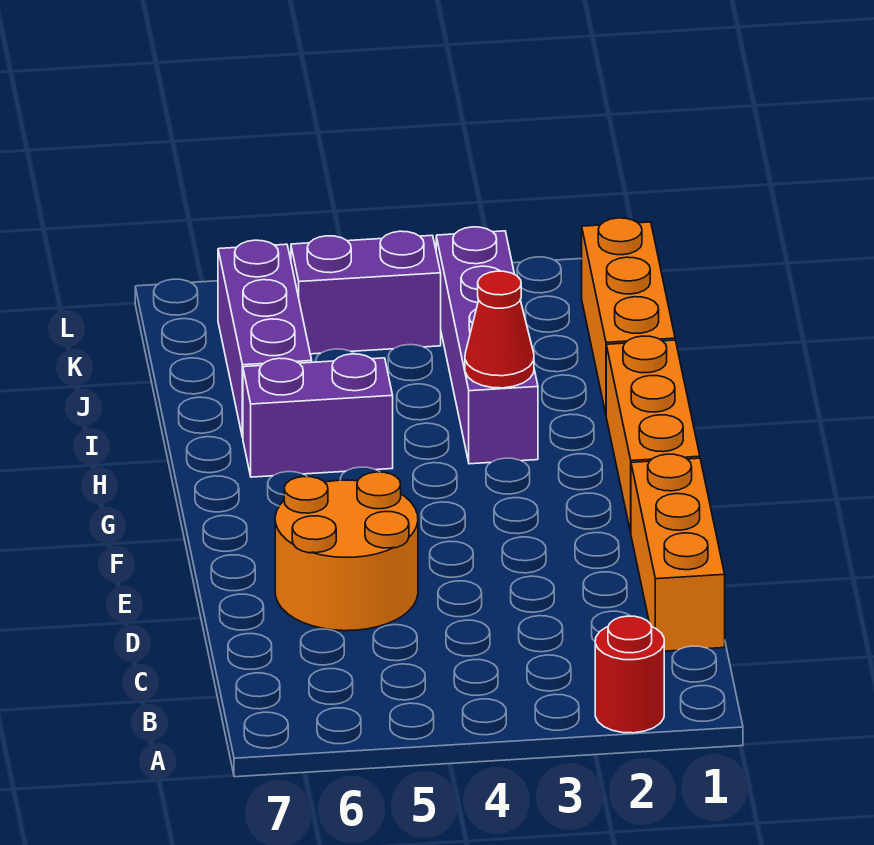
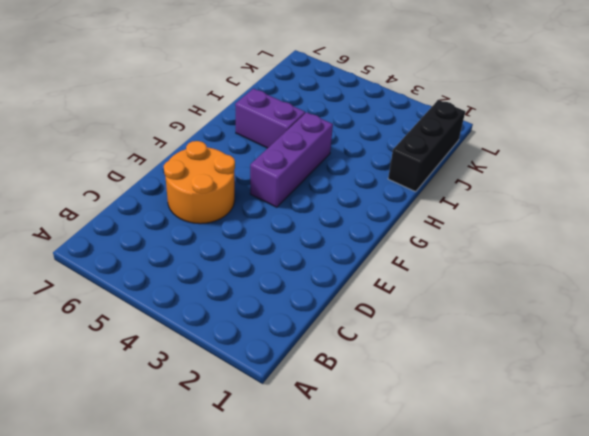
purple brick F4:H4 level 1 -> purple brick I6:K6 level 1
black brick I1:K1 level 1 -> orange brick I1:K1 level 1
none -> red round brick A2 level 1
none -> orange brick C1:E1 level 1

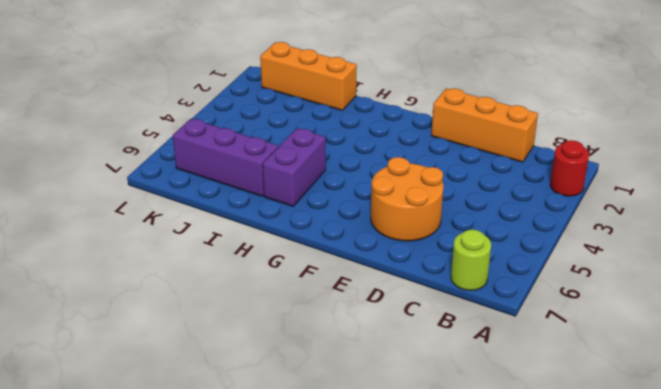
lime round brick B7 level 1 -> none
none -> orange brick F1:H1 level 1
none -> purple brick H3:K3 level 1

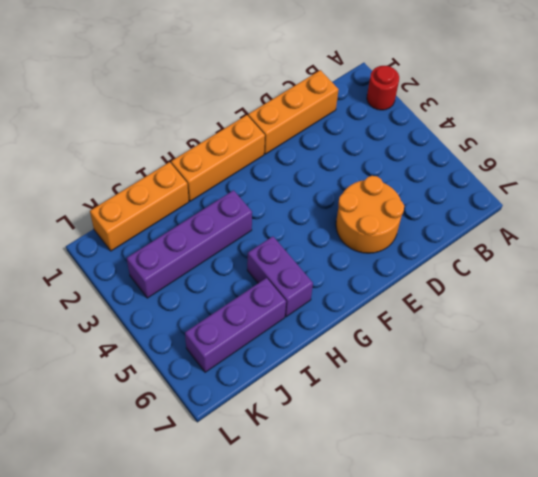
none -> purple brick K4:K5 level 1
none -> red cone H3 level 2

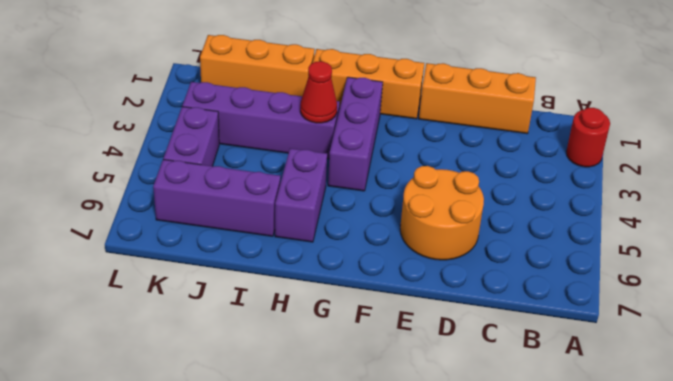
purple brick G2:G4 level 1 -> none

